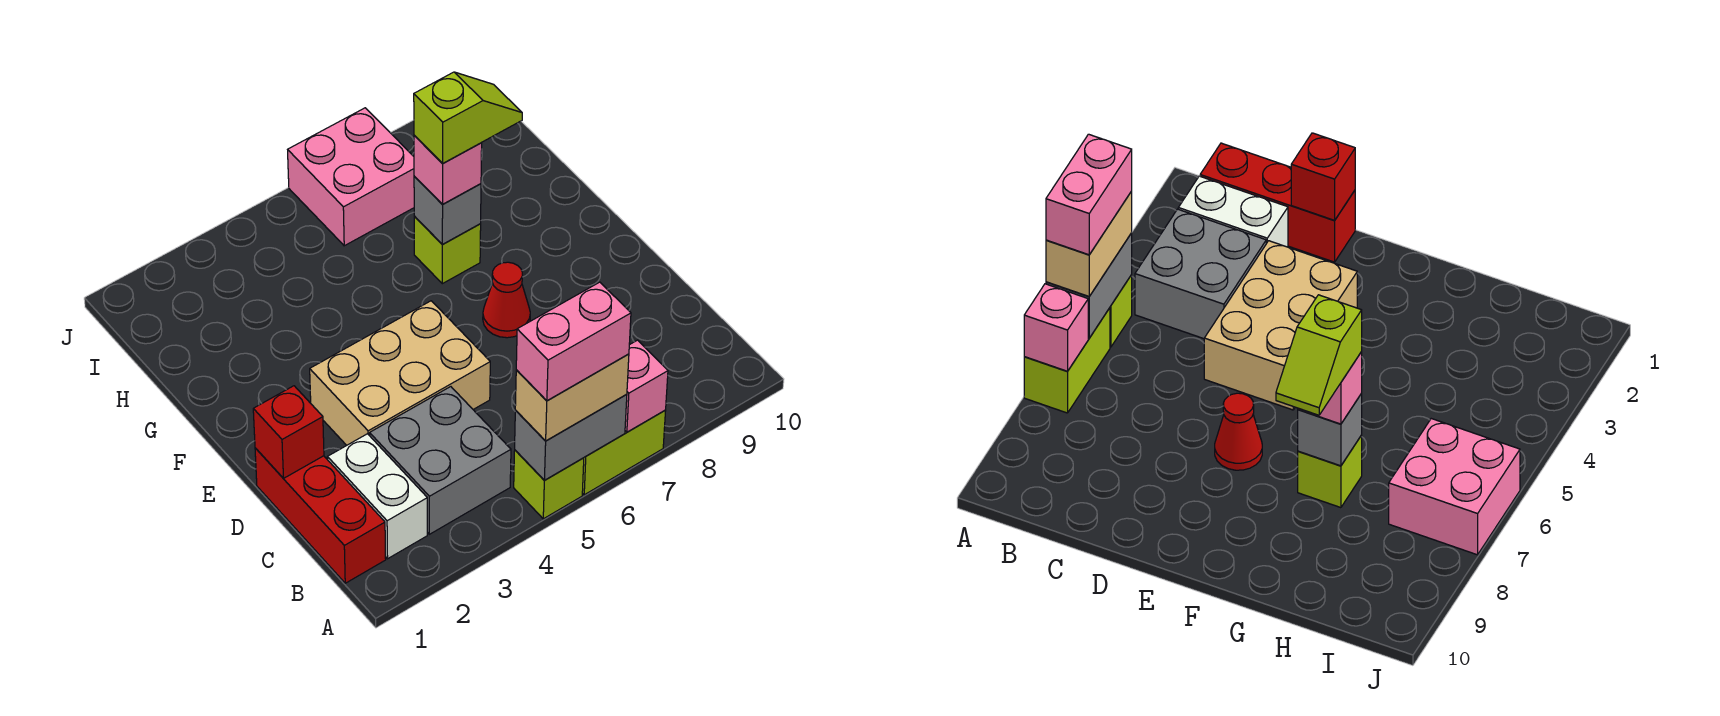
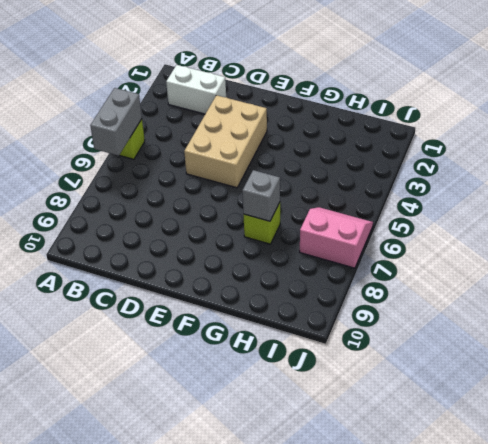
pink slope I6:J7 level 1 top 7 -> pink brick I6:J7 level 1
none -> lime brick A6:A7 level 1
none -> red brick B1:D1 level 1
none -> grey brick B3:C4 level 1

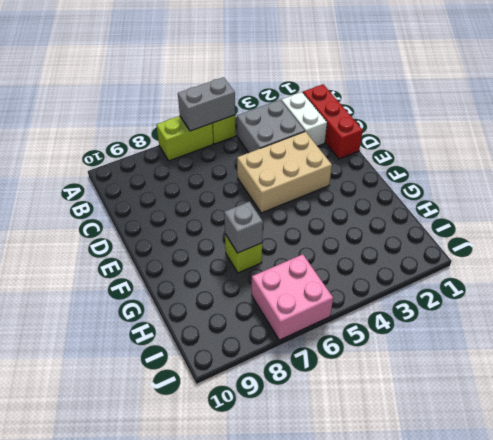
none -> red cone E7 level 1
none -> pink brick A7 level 2
none -> red brick D1 level 2

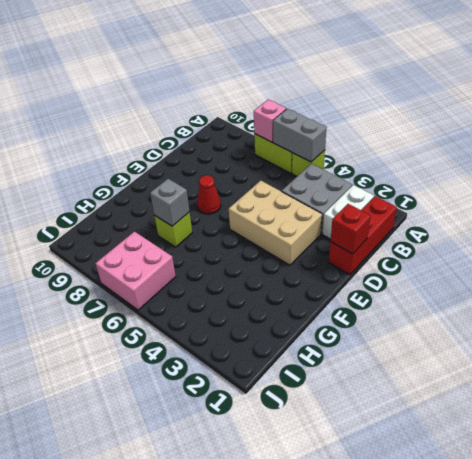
none -> tan brick A5:A6 level 3
none -> pink brick G7 level 3
none -> pink brick A5:A6 level 4

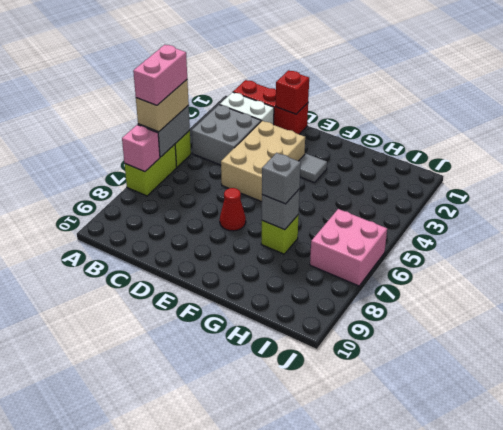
grey tile F3 level 1 -> none
grey brick G7 level 3 -> pink brick G7 level 3
none -> lime slope G7:G8 level 4 top 7

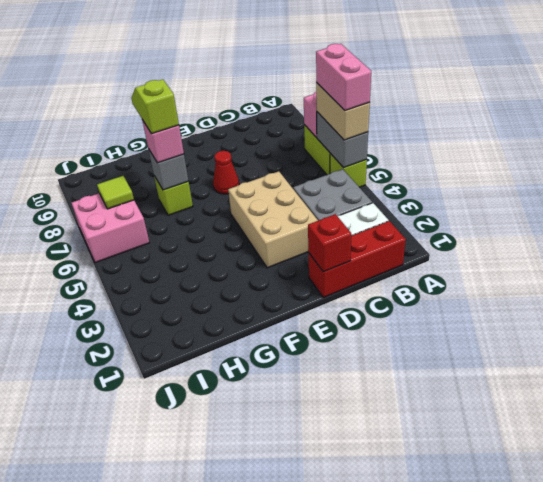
lime tile I7 level 2 -> none

